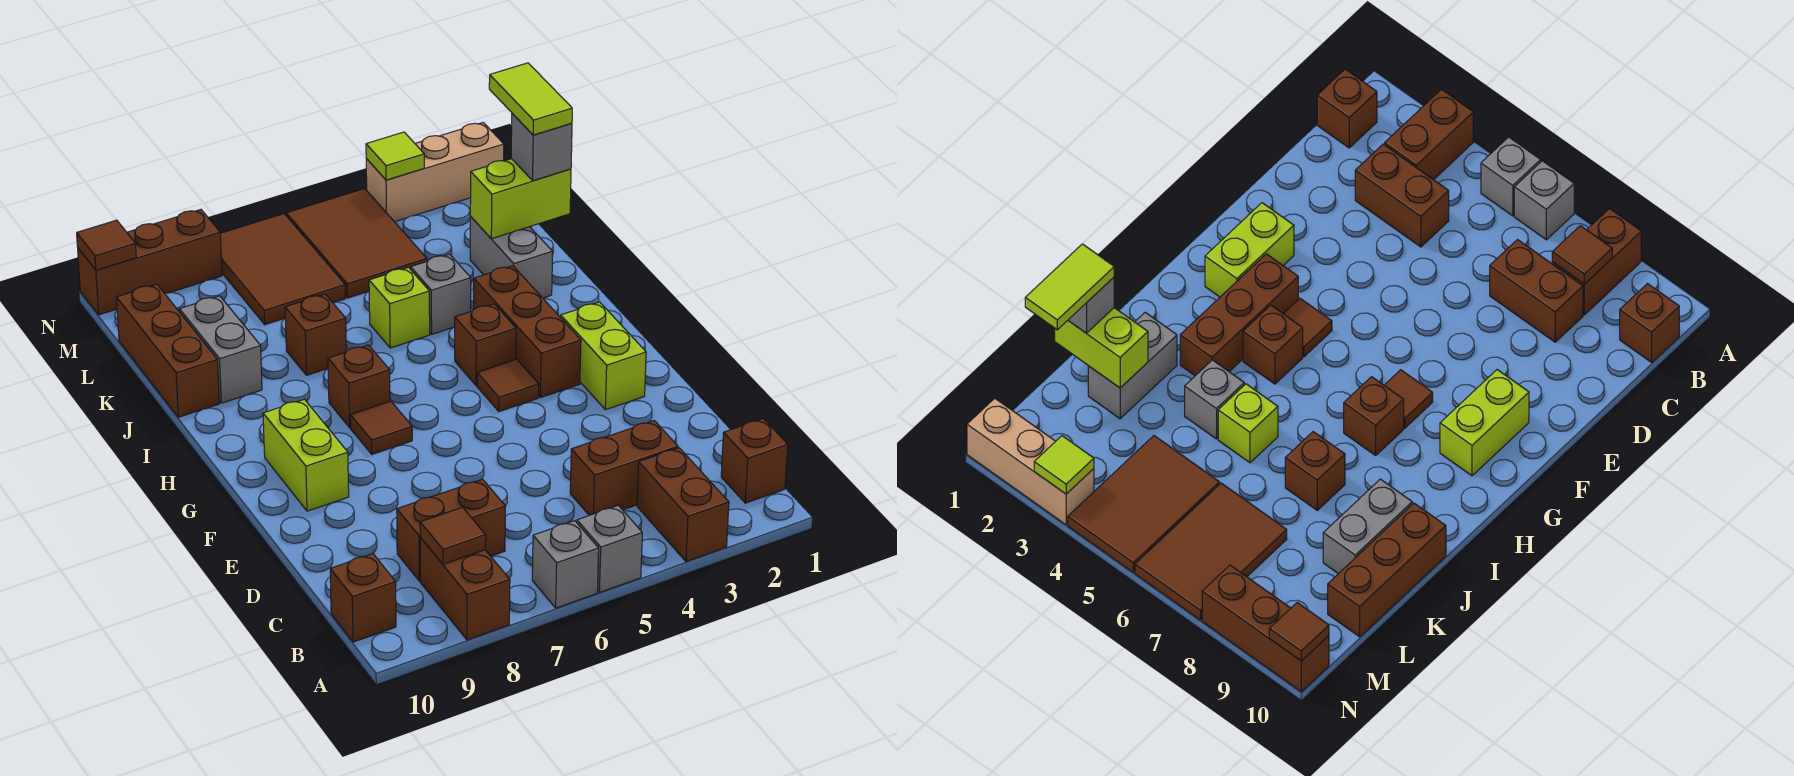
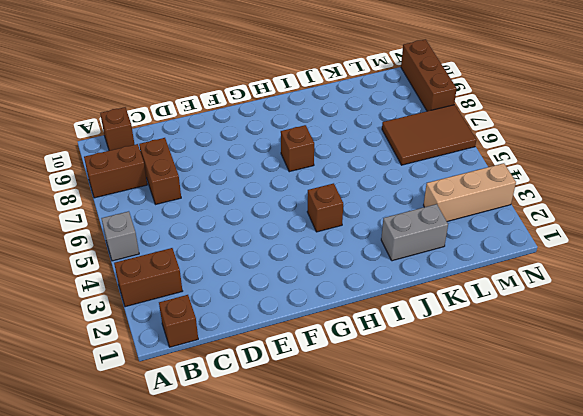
tan brick L3:N3 level 1 -> tan brick N1:N3 level 1
none -> grey brick A6 level 1
none -> brown brick C3:C4 level 1
none -> lime brick F2:G2 level 1
none -> lime brick F9:G9 level 1

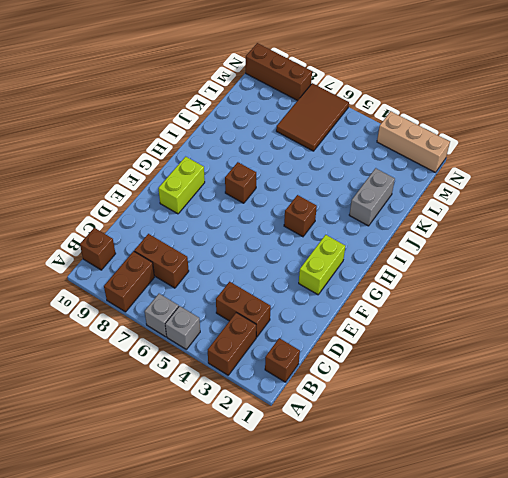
none -> brown brick G3:I3 level 1
none -> brown tile G4 level 1
none -> brown tile G7 level 1
none -> grey brick J4 level 1

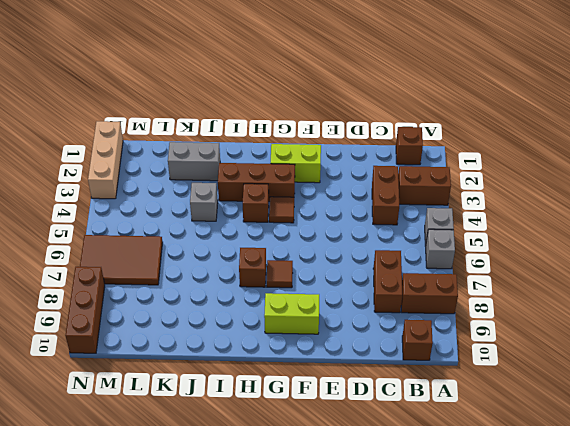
none -> lime brick J5 level 1
none -> brown brick J7 level 1
none -> grey brick J9:K9 level 1
none -> brown brick J10:L10 level 1

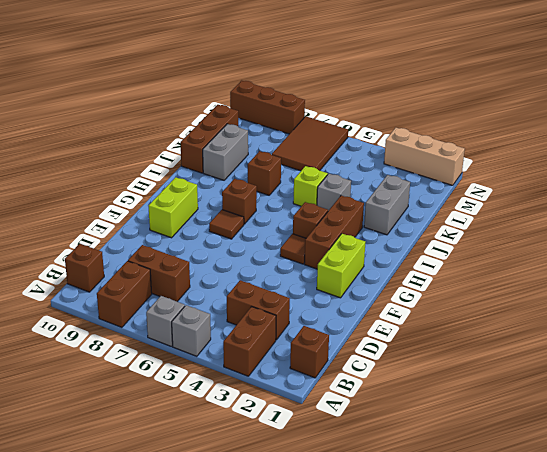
none -> brown tile L4:N5 level 1
none -> brown tile B8 level 2
none -> lime brick K1:K2 level 2
none -> lime tile N3 level 2

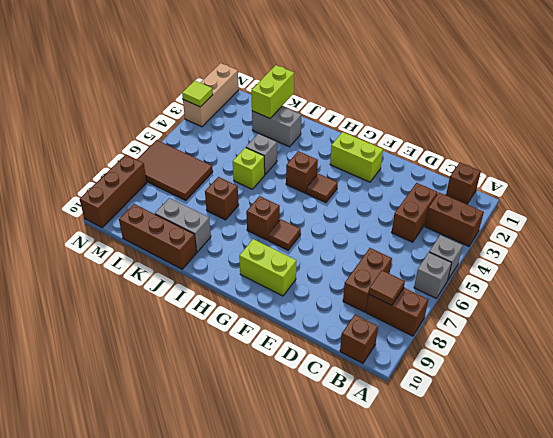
none -> brown brick G3:I3 level 1
none -> brown tile L4:N5 level 1
none -> brown tile N10 level 2
none -> grey brick K1 level 3

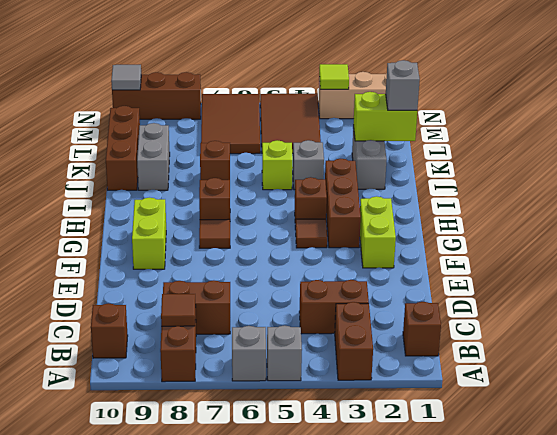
grey tile N10 level 2 -> brown tile N10 level 2
none -> lime tile K1:L1 level 4

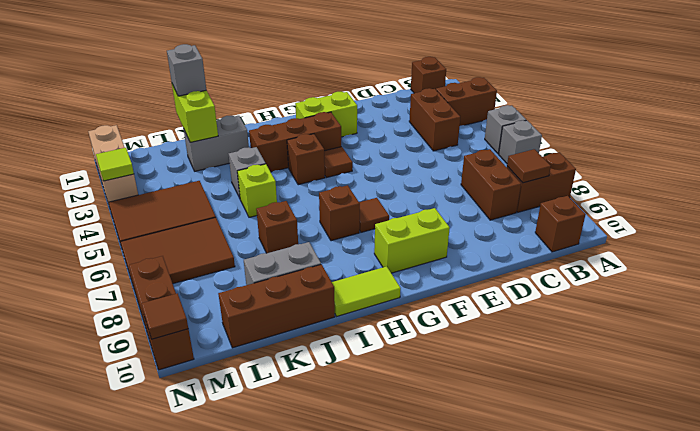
lime tile H10:I10 level 1 -> lime tile K1:L1 level 4

